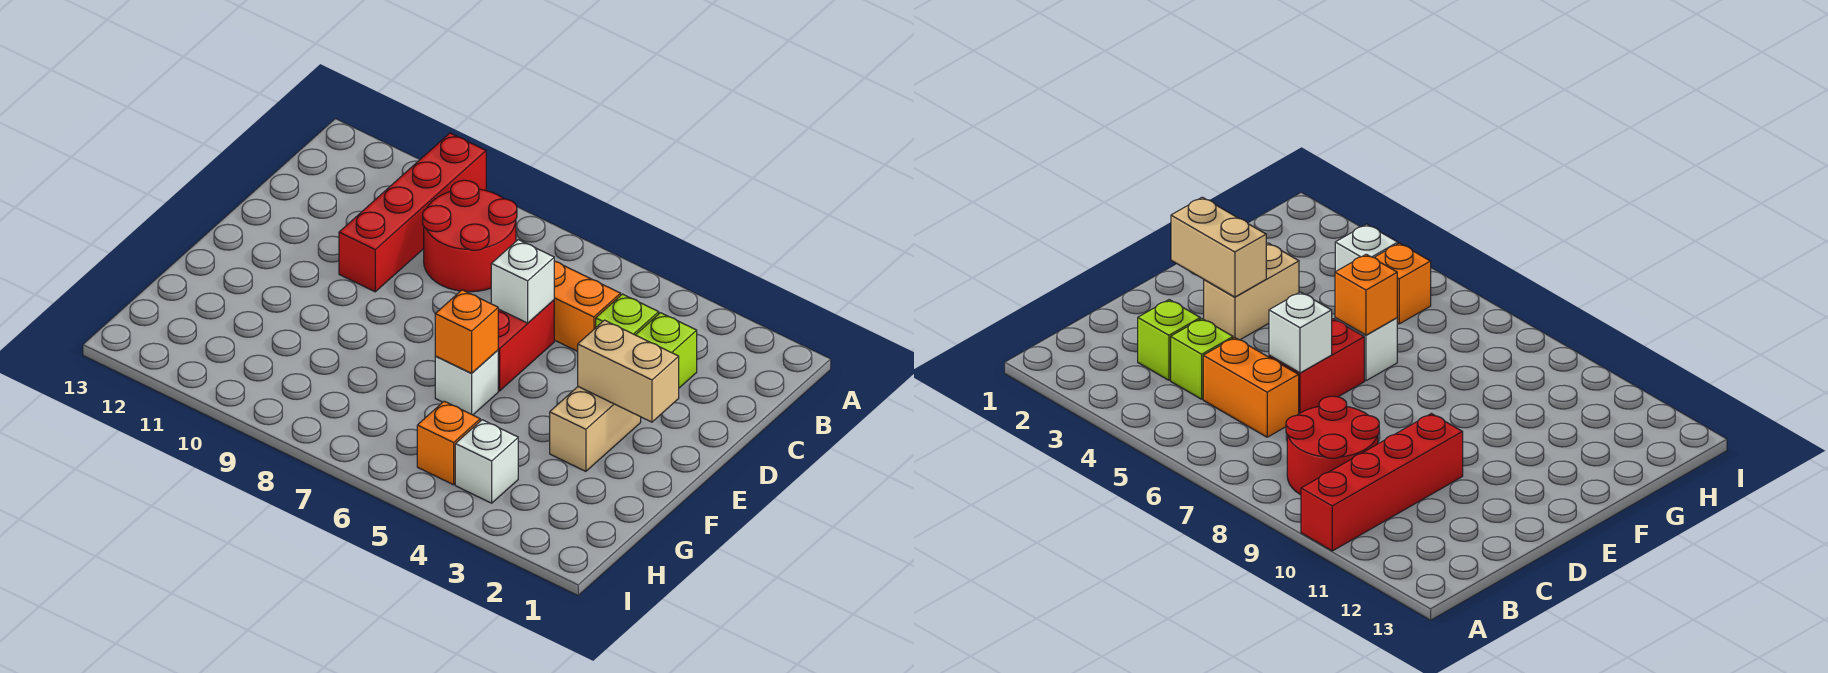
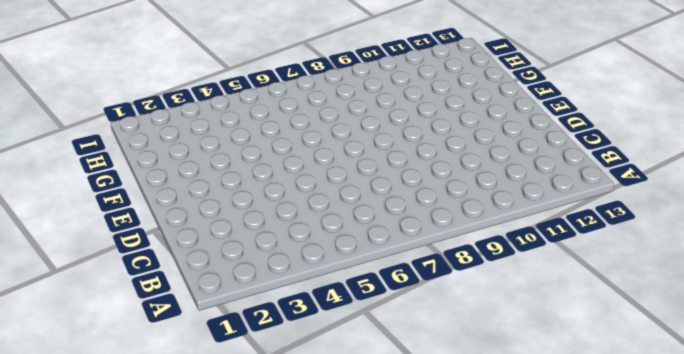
none -> red brick A10:D10 level 1
none -> red round brick B8:C9 level 1
none -> lime brick C3 level 1

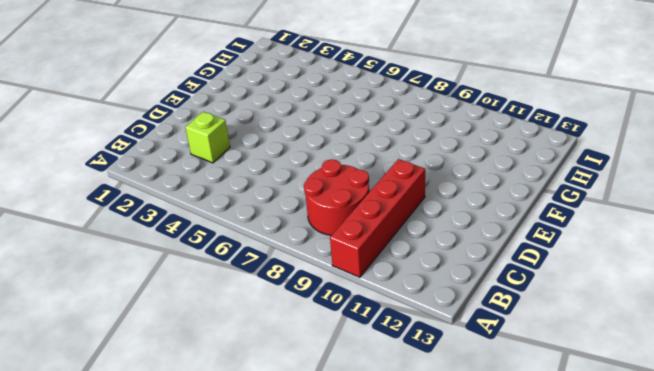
none -> lime brick C4 level 1
none -> orange brick C5:C6 level 1
none -> red brick D6:E6 level 1

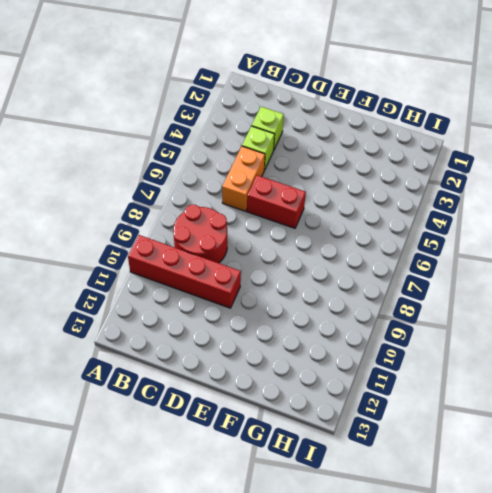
none -> tan brick E3:F3 level 1
none -> white brick F6 level 1
none -> white brick H4 level 1

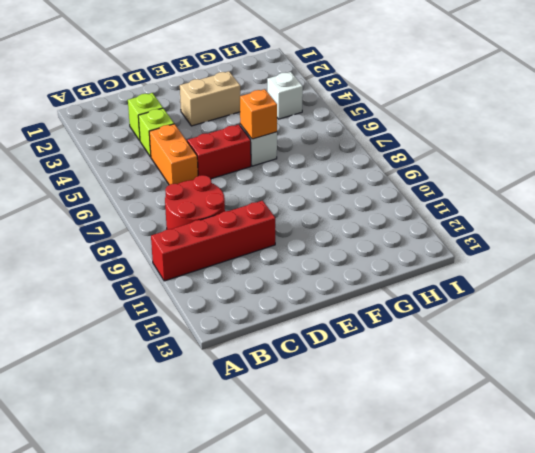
none -> orange brick H5 level 1
none -> white brick D6 level 2
none -> tan brick E2:E3 level 2

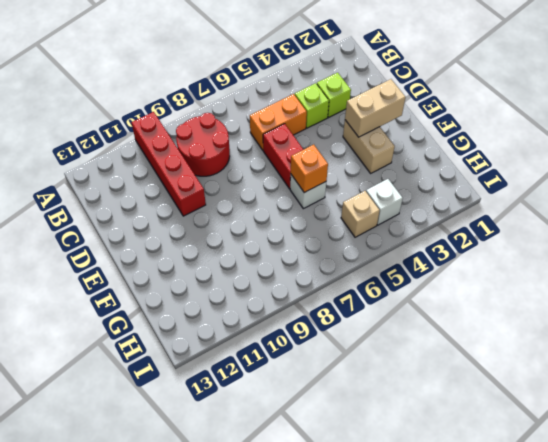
tan brick H5 level 1 -> orange brick H5 level 1
none -> white brick D6 level 2

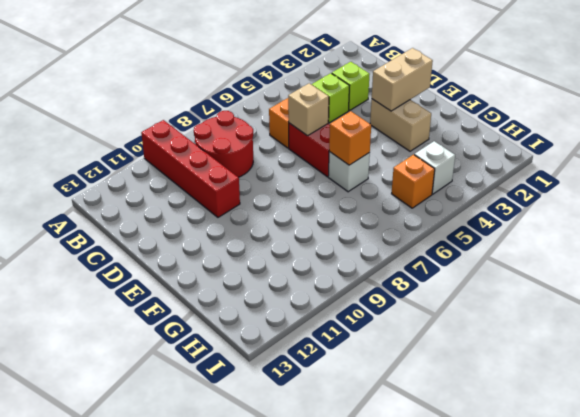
tan brick D6 level 2 -> white brick D6 level 2

